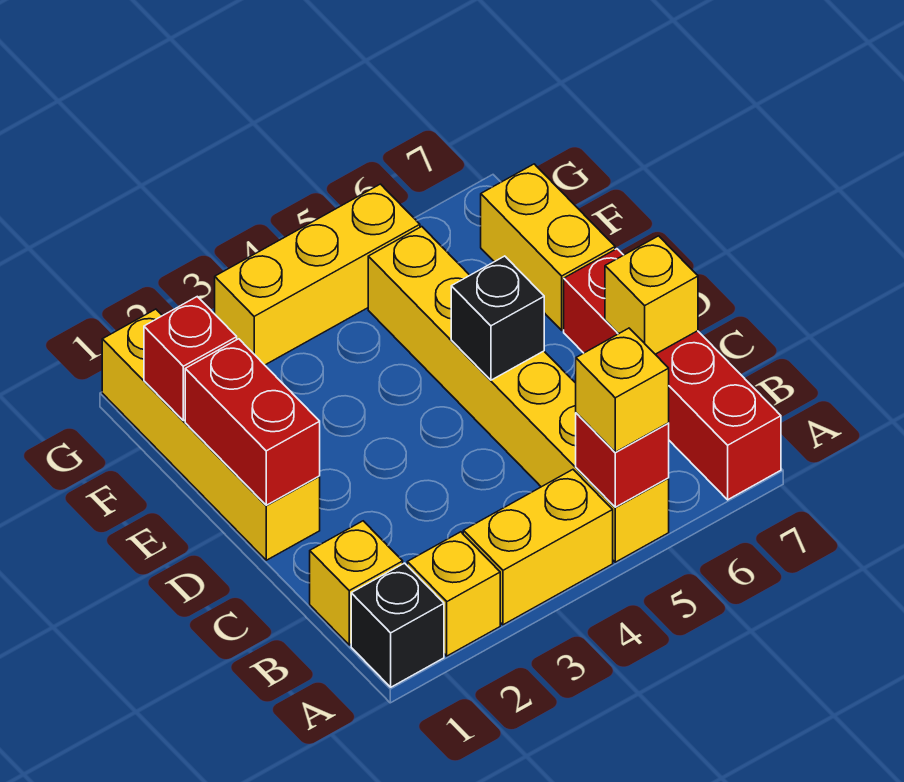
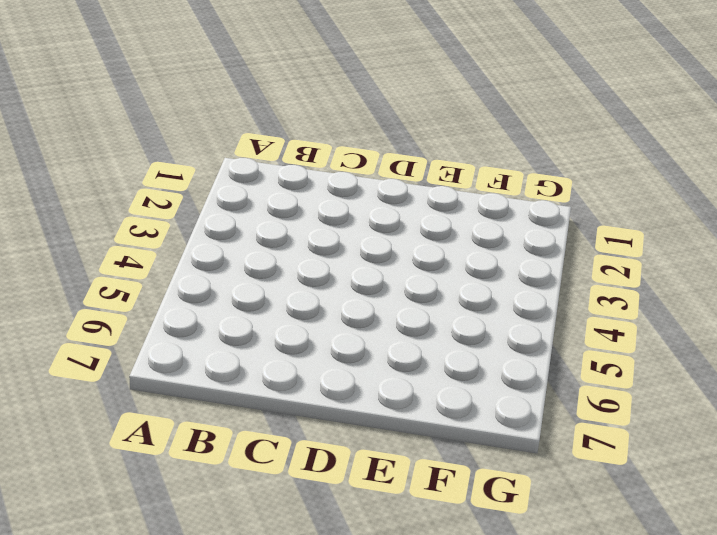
none -> black brick A1 level 1
none -> yellow brick A2 level 1
none -> yellow brick A3:A4 level 1

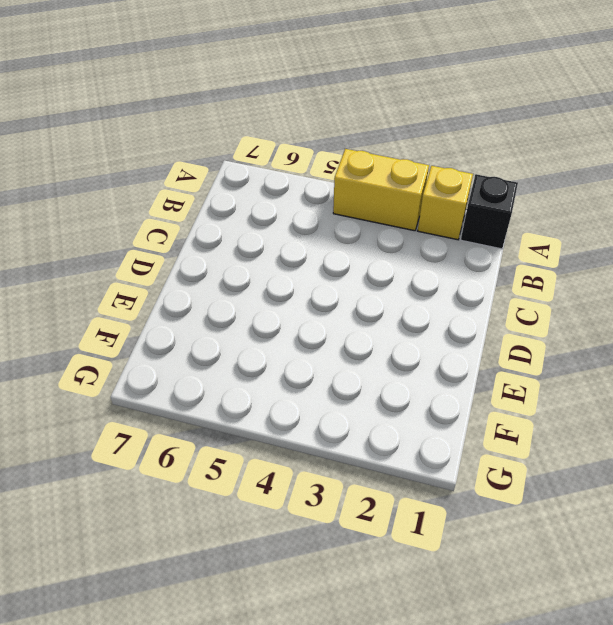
none -> yellow brick A5:F5 level 1
none -> red brick A7:D7 level 1
none -> yellow brick B1 level 1

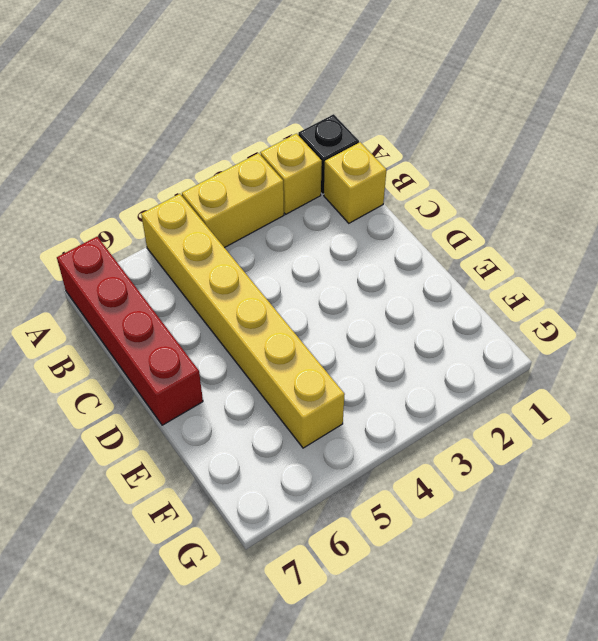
none -> yellow brick D1:G1 level 1
none -> yellow brick E7:F7 level 1
none -> yellow brick G3:G5 level 1

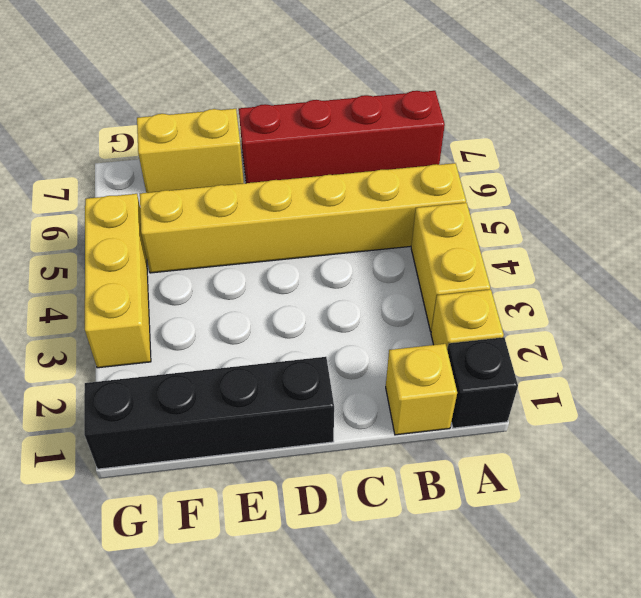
black brick D1:G1 level 1 -> yellow brick D1:G1 level 1
none -> red brick A5 level 2
none -> yellow brick C7 level 2
none -> red brick D1:E1 level 2

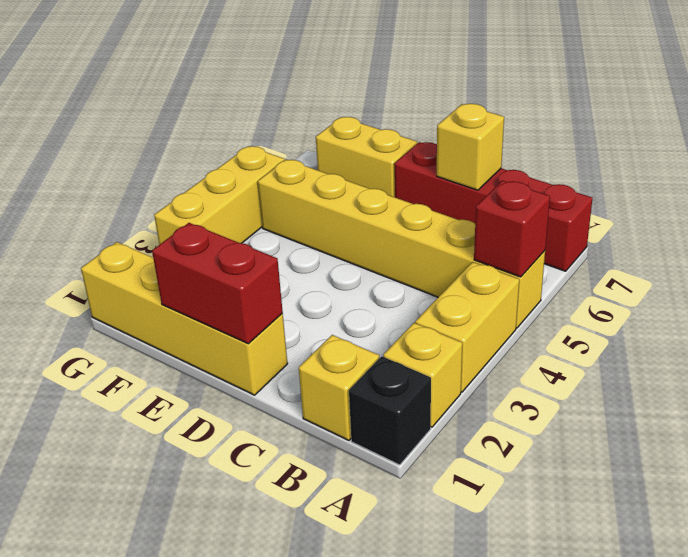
none -> black brick D5 level 2
none -> red brick F1 level 2
none -> yellow brick A5 level 3

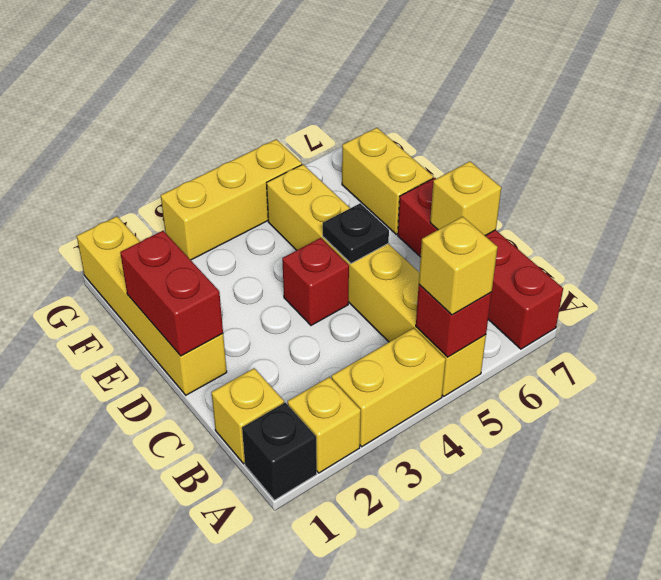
red brick D4 level 1 -> red brick F1 level 2
black plate D5 level 2 -> black brick D5 level 2

